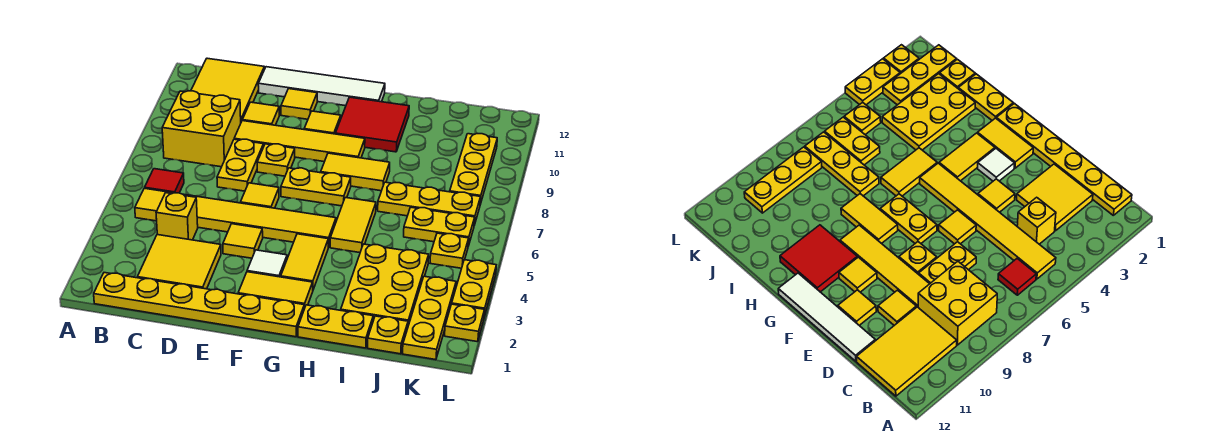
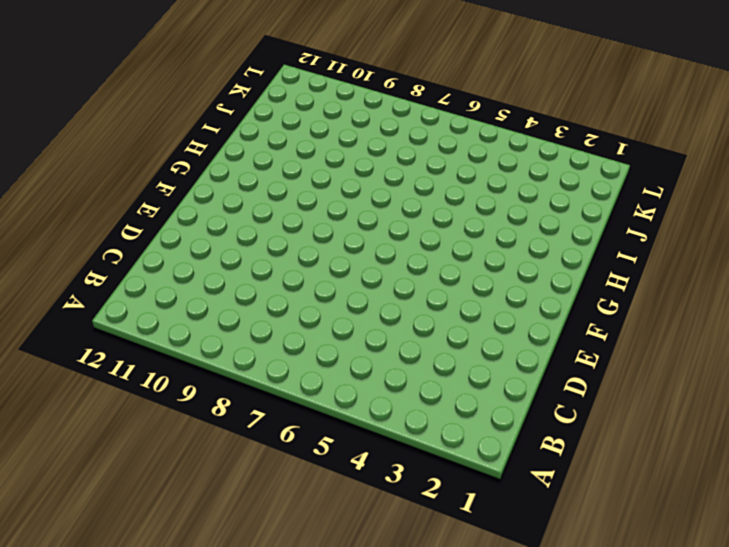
none -> yellow plate B1:G1 level 1
none -> yellow tile B5:G5 level 1
none -> red tile B6 level 1
none -> yellow brick B8:C9 level 1

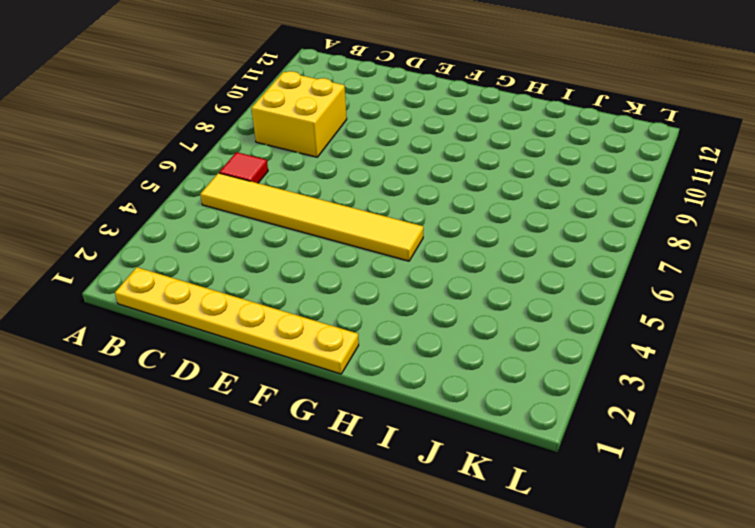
none -> yellow tile B10:C12 level 1
none -> yellow tile C2:D3 level 1
none -> yellow brick C4 level 1
none -> yellow plate D7:D8 level 1

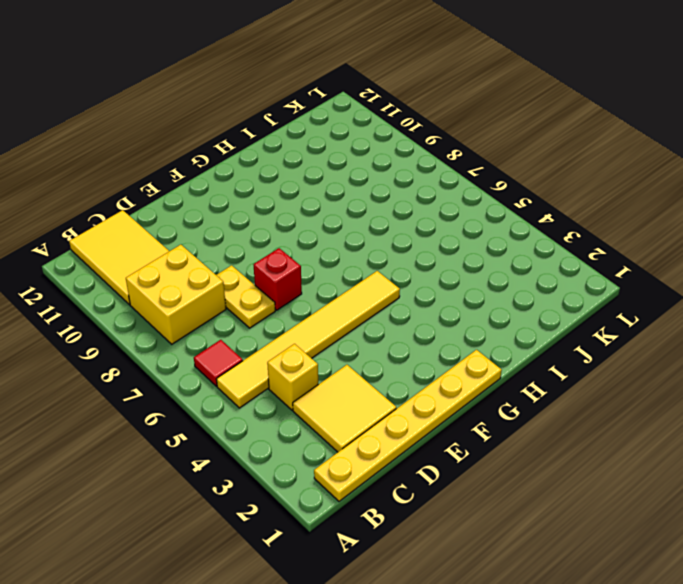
red brick E7 level 1 -> none
none -> yellow tile D9:G9 level 1
none -> yellow tile D10 level 1
none -> white tile D12:G12 level 1
none -> yellow tile E4 level 1

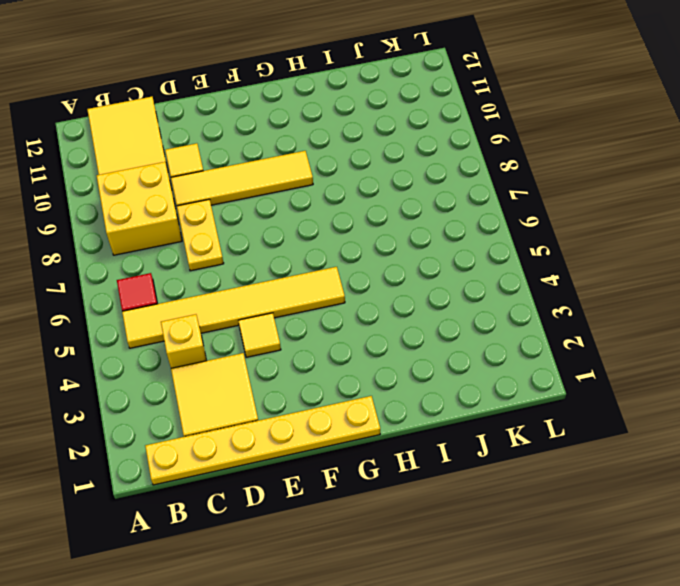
none -> white tile D12:G12 level 1
none -> yellow tile E6 level 1
none -> yellow plate E8 level 1
none -> yellow tile E11 level 1

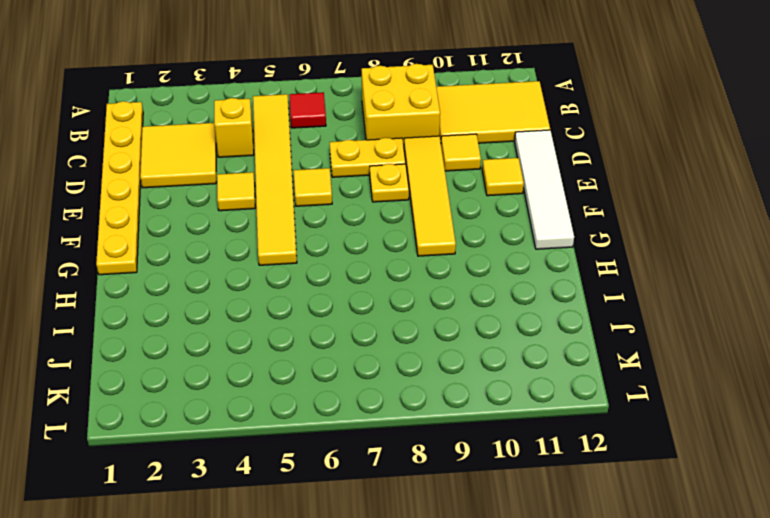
none -> yellow tile F2:G2 level 1
none -> white tile F3 level 1
none -> yellow plate F7:G7 level 1
none -> yellow tile F10 level 1

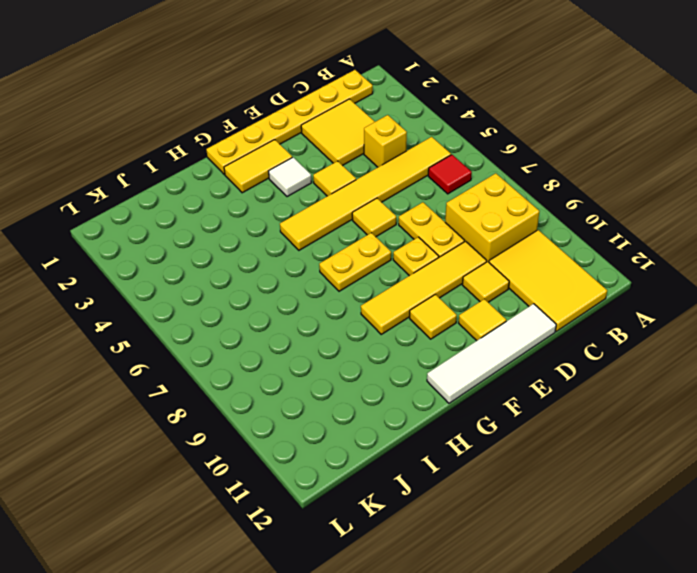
none -> yellow tile G3:G4 level 1
none -> yellow tile G8:H8 level 1
none -> red tile G10:H11 level 1
none -> yellow plate H1:I1 level 1

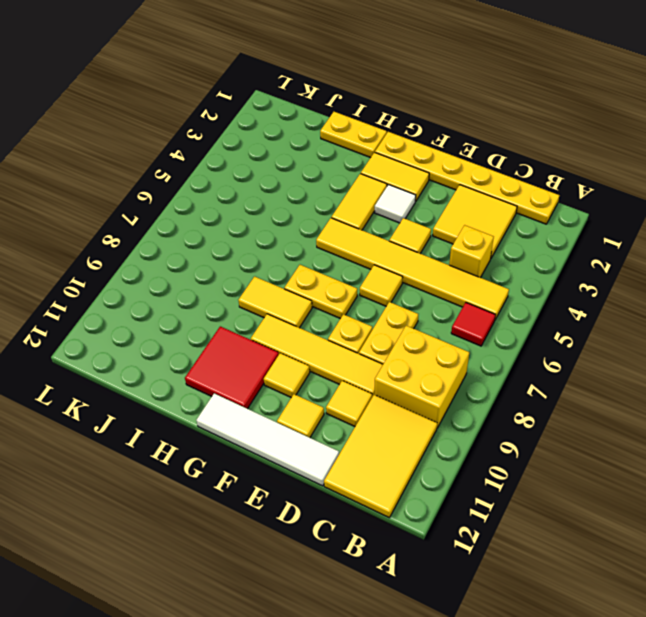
none -> yellow tile H5:H6 level 1
none -> yellow plate I2:J4 level 1
none -> yellow plate I7:K7 level 1
none -> yellow plate J1 level 1

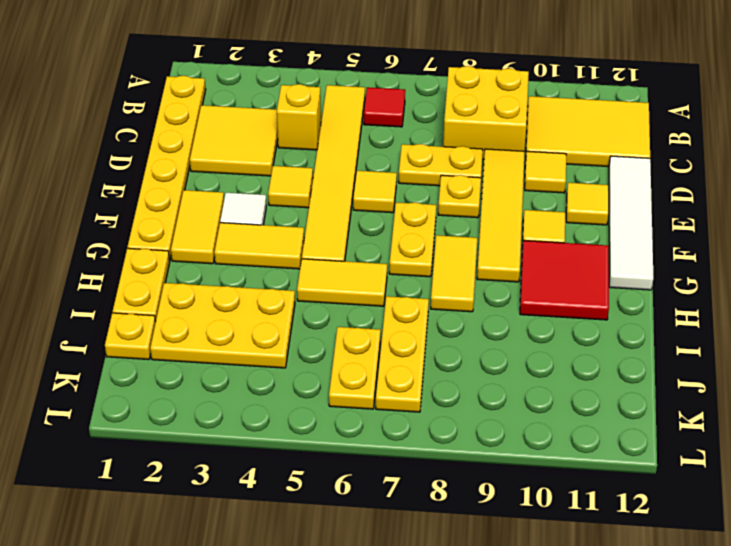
none -> yellow plate K1:K3 level 1
none -> yellow plate K5 level 1
none -> yellow plate K8:K10 level 1
none -> yellow plate L2 level 1

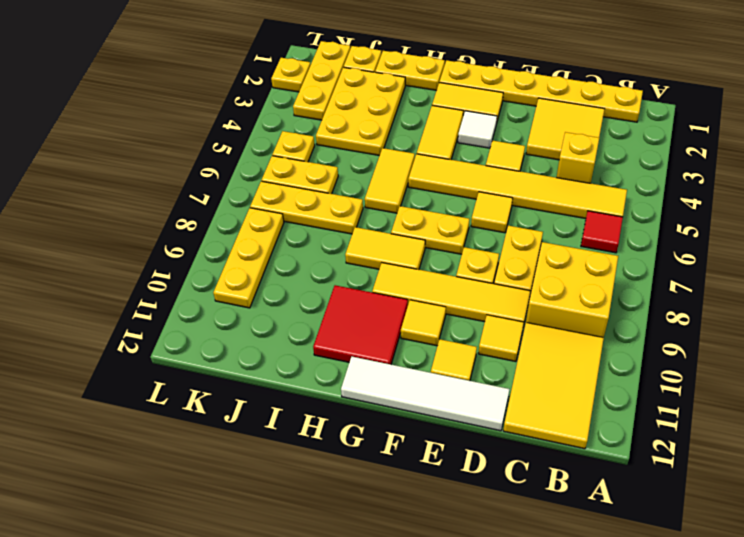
none -> yellow plate L3:L4 level 1

